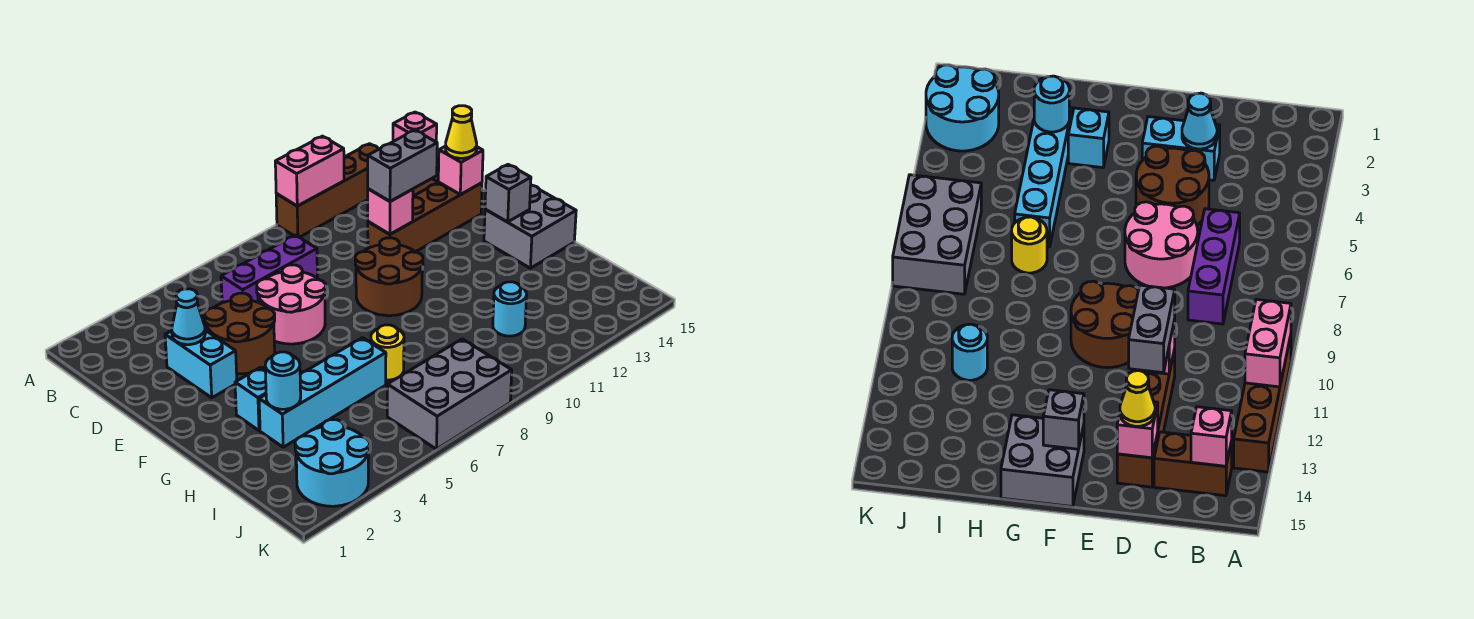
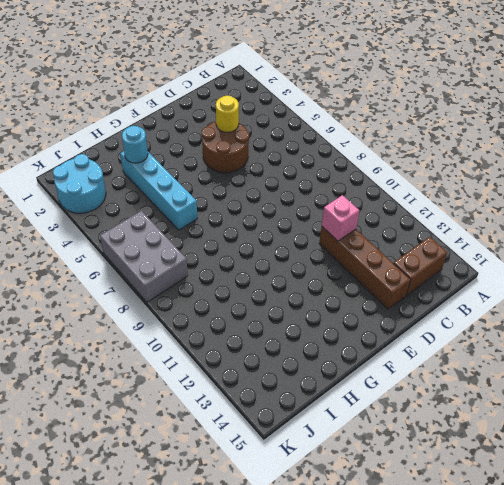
yellow round brick D4 level 2 -> yellow round brick H7 level 1
none -> brown brick A10:A13 level 1
none -> purple brick C6:C8 level 1
none -> cyan brick D3:E3 level 1

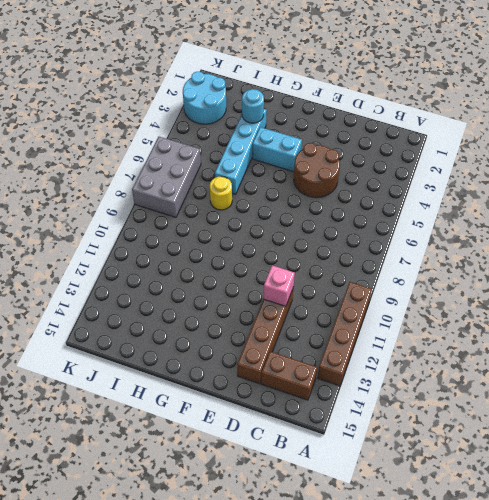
cyan brick F4:G4 level 1 -> cyan brick D3:E3 level 1
none -> purple brick C6:C8 level 1
none -> pink round brick D6:E7 level 1
none -> brown round brick E9:F10 level 1

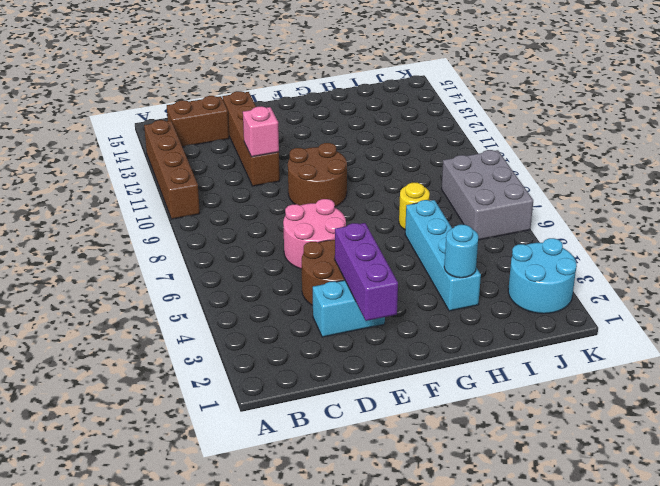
purple brick E2:E4 level 2 -> purple brick C6:C8 level 1
none -> grey brick F14:G15 level 1
none -> cyan brick G3 level 1
none -> cyan round brick I11 level 1

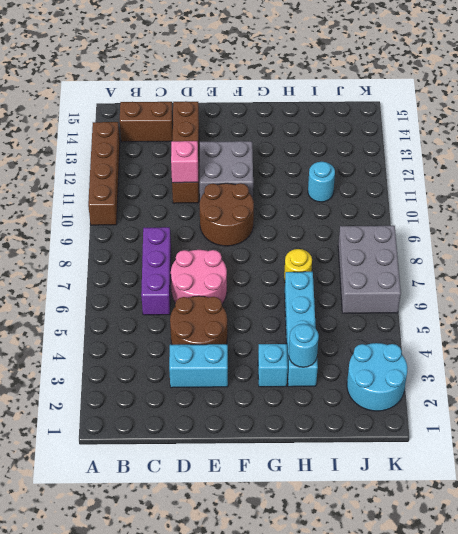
grey brick E11:F12 level 1 -> grey brick F14:G15 level 1
none -> pink brick A10:A11 level 2
none -> pink brick B14 level 2
none -> cyan cone D3 level 2

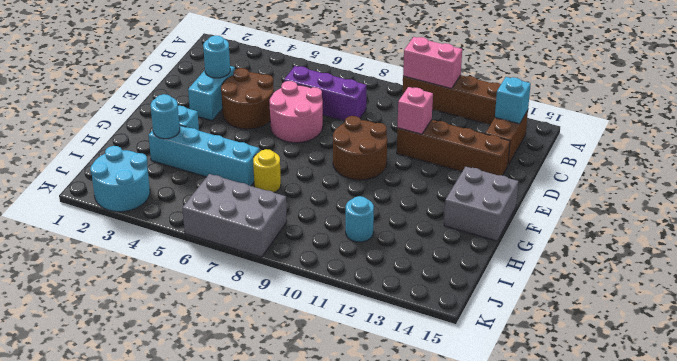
cyan brick B14 level 2 -> pink brick B14 level 2
cyan round brick D3 level 2 -> cyan cone D3 level 2
none -> pink brick D14 level 2
none -> grey brick F14 level 2
none -> grey brick D11:D12 level 3

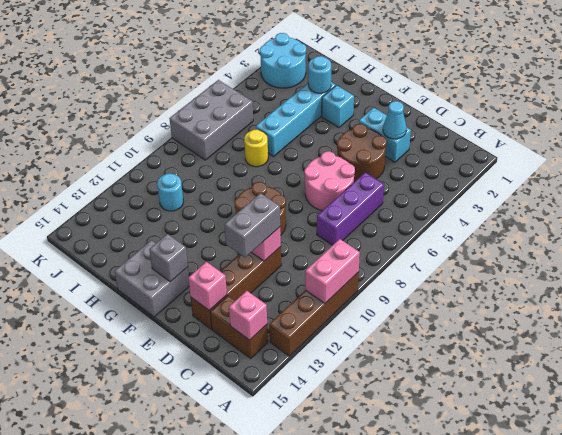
none -> yellow cone D14 level 3

